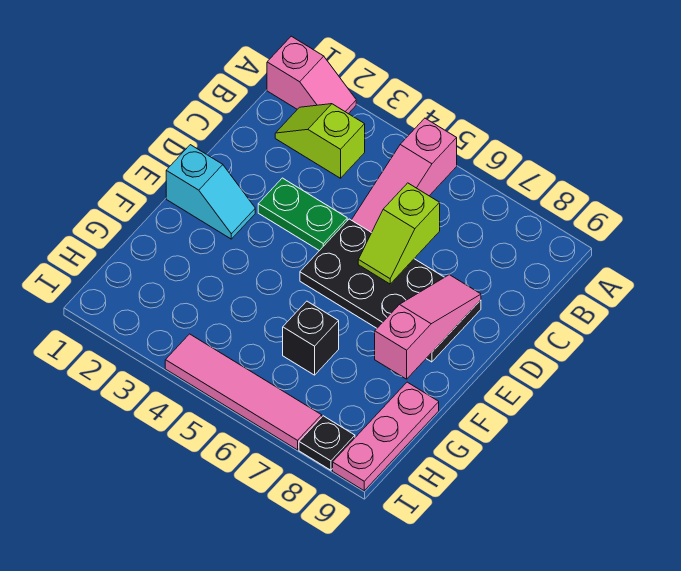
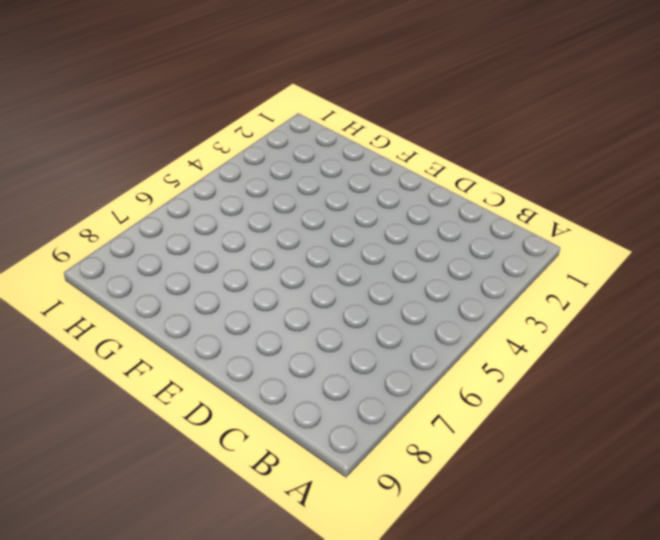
none -> pink slope A1:A2 level 1 top 1
none -> pink slope A5:C5 level 1 top A
none -> lime slope B2:B3 level 1 top 3

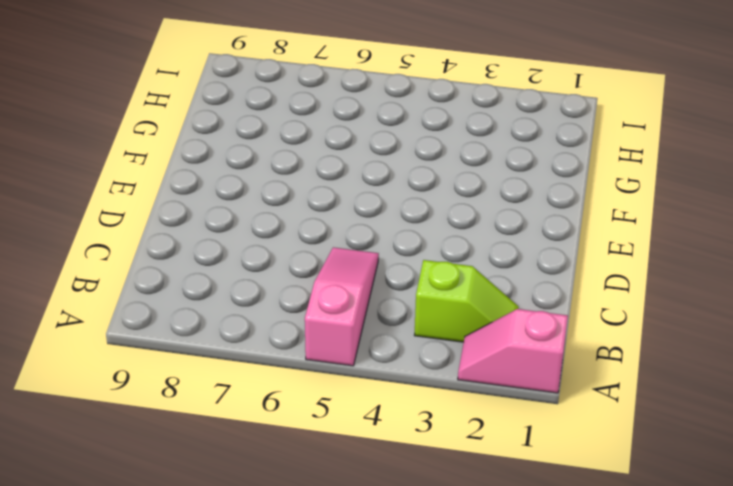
none -> green plate D3:D4 level 1
none -> black plate D5:E8 level 1
none -> cyan slope E1:E2 level 1 top 1

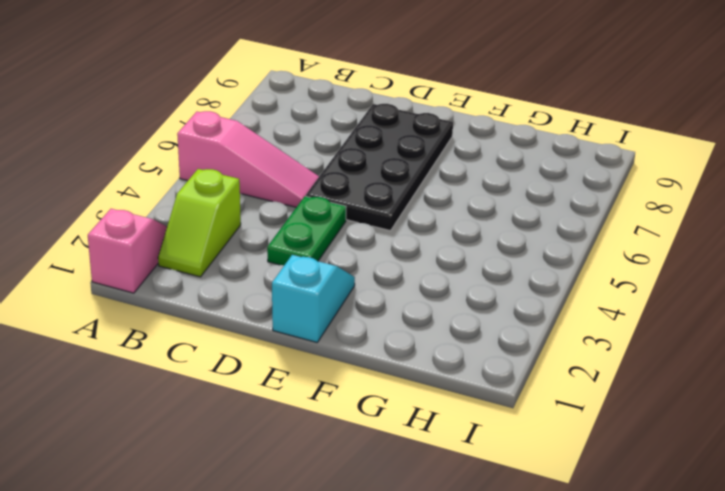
none -> black brick G6 level 1
none -> pink plate G9:I9 level 1
none -> pink tile I4:I7 level 1

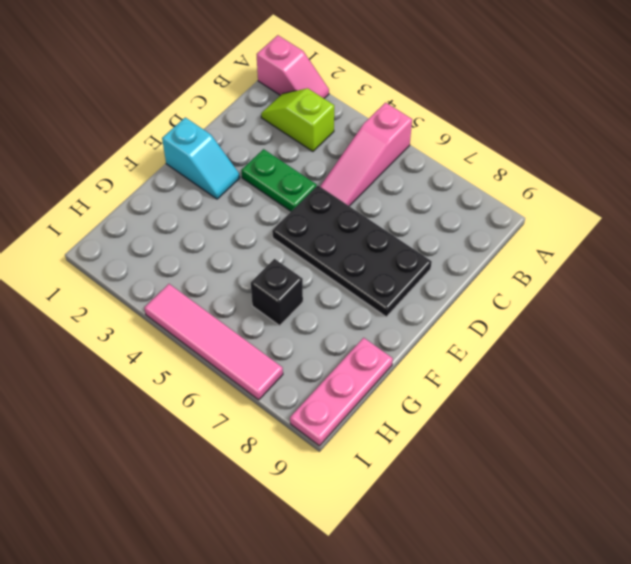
none -> black plate I8 level 1
none -> lime slope C6:D6 level 2 top C
none -> pink slope D8:F8 level 2 top F

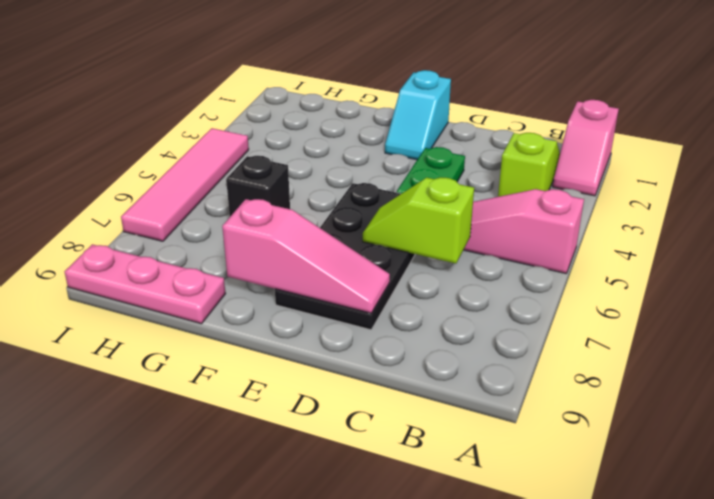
none -> black plate I8 level 1

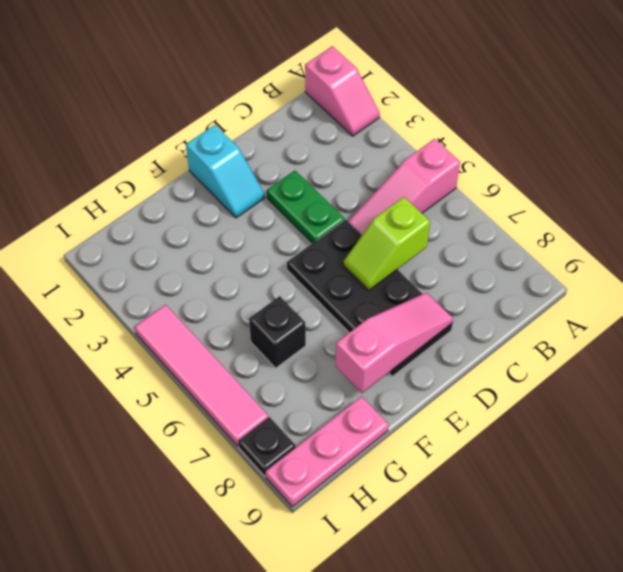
none -> lime slope B2:B3 level 1 top 3

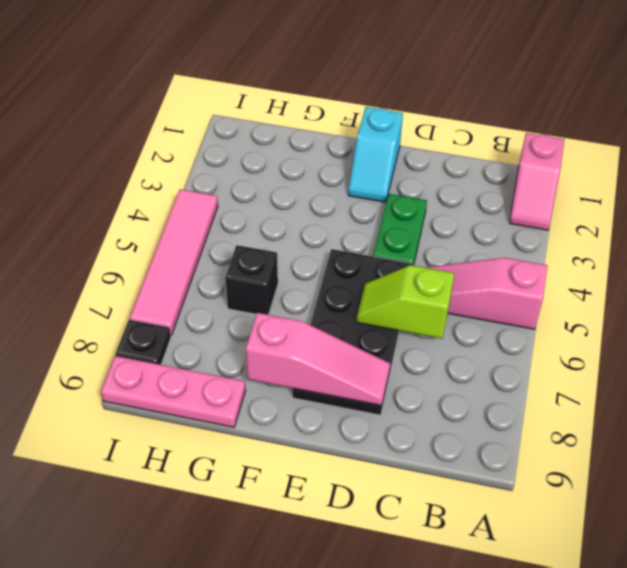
none -> lime slope B2:B3 level 1 top 3

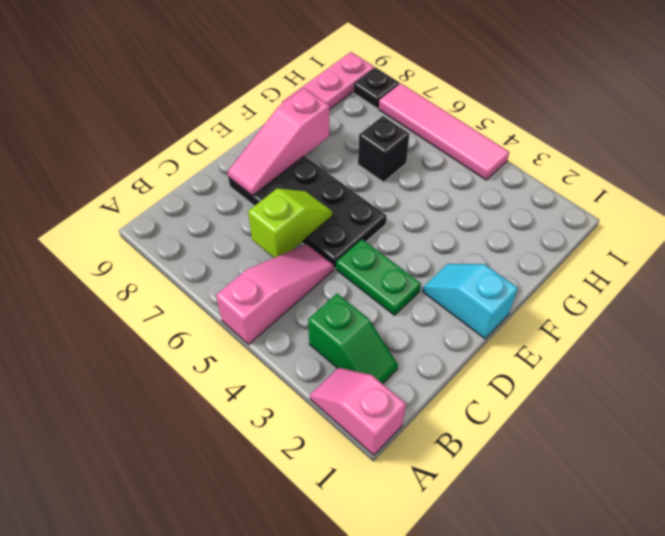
green slope B2:B3 level 1 top 3 -> lime slope B2:B3 level 1 top 3

